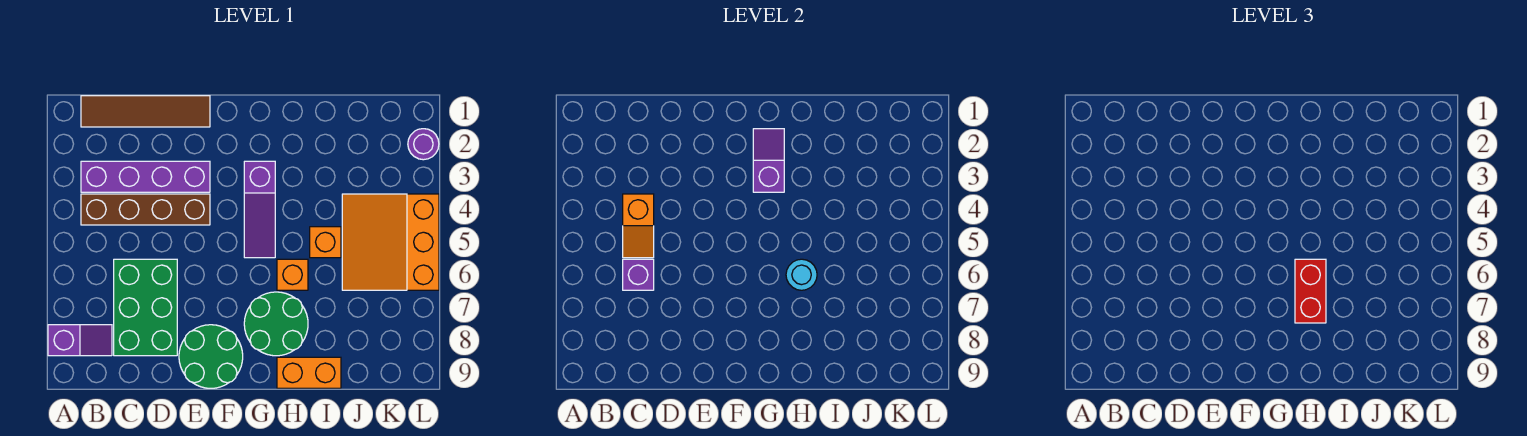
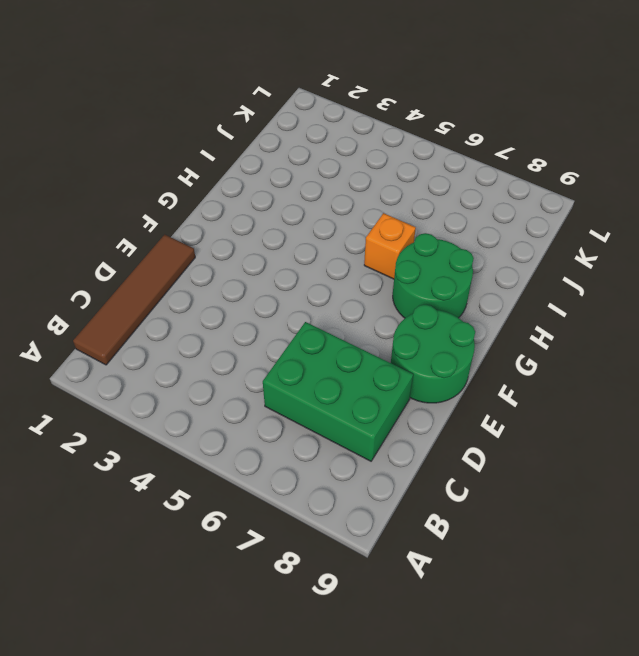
none -> purple slope A8:B8 level 1 top A
none -> purple brick B3:E3 level 1
none -> brown brick B4:E4 level 1

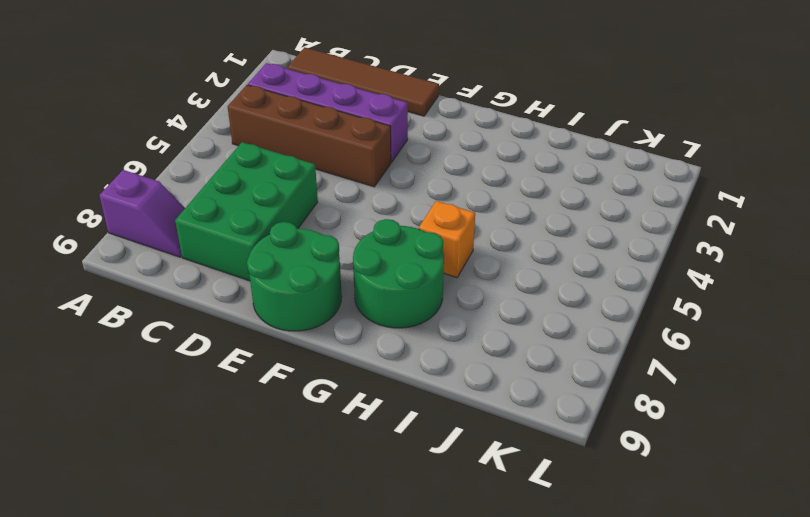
none -> purple slope G3:G5 level 1 top 3
none -> orange brick H9:I9 level 1
none -> orange brick I5 level 1

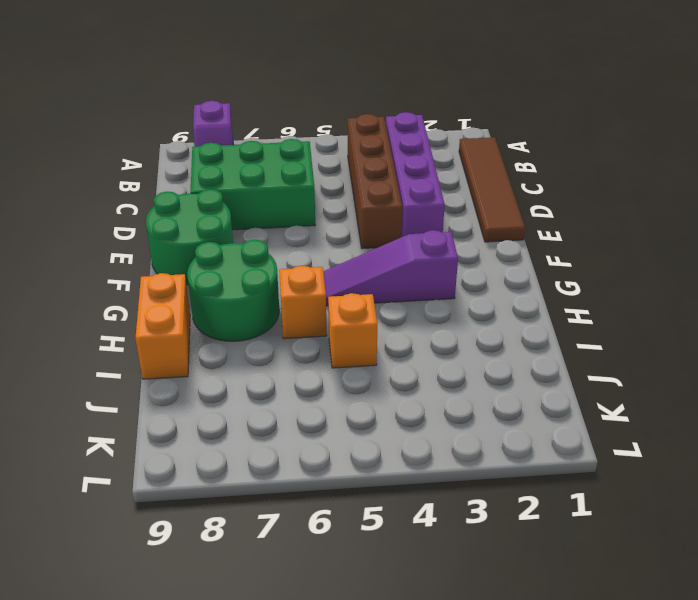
none -> orange slope J4:L6 level 1 top L
none -> purple round brick L2 level 1
none -> orange slope C4:C5 level 2 top 4

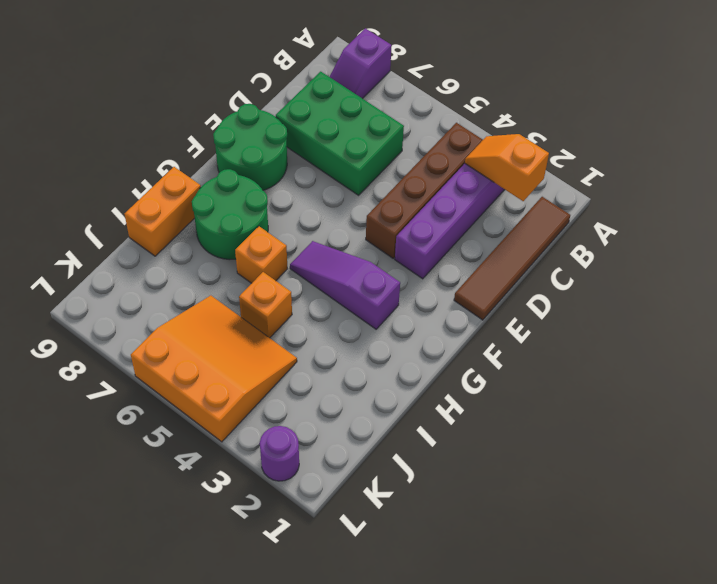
orange slope B2:B3 level 2 top 2 -> orange slope C4:C5 level 2 top 4
none -> purple brick C6 level 2
none -> purple slope G2:G3 level 2 top 3
none -> cyan round brick H6 level 2

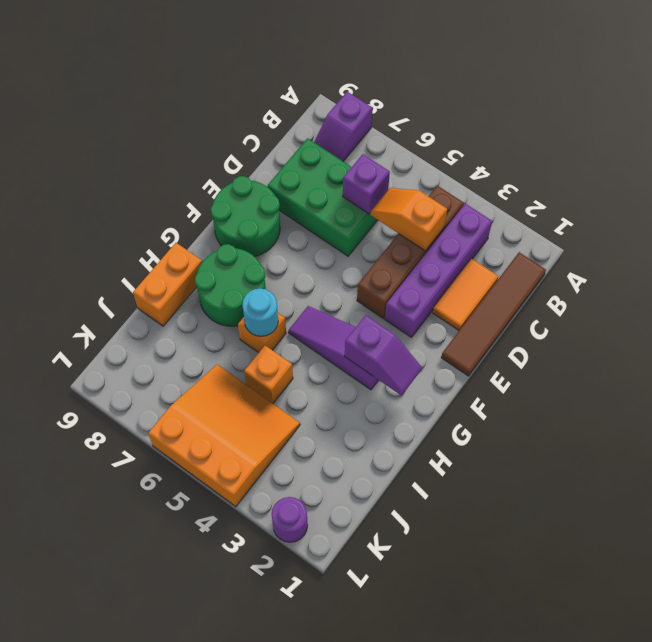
orange tile C2:D2 level 1 -> none
none -> red brick H6:H7 level 3

